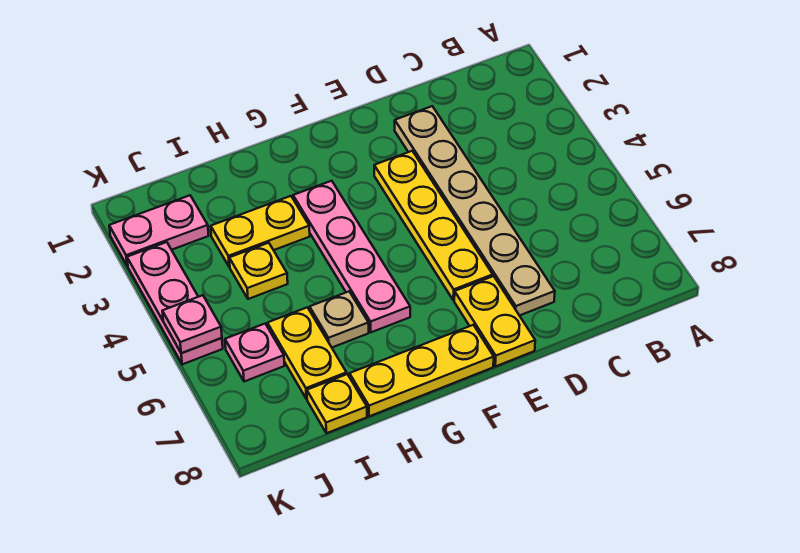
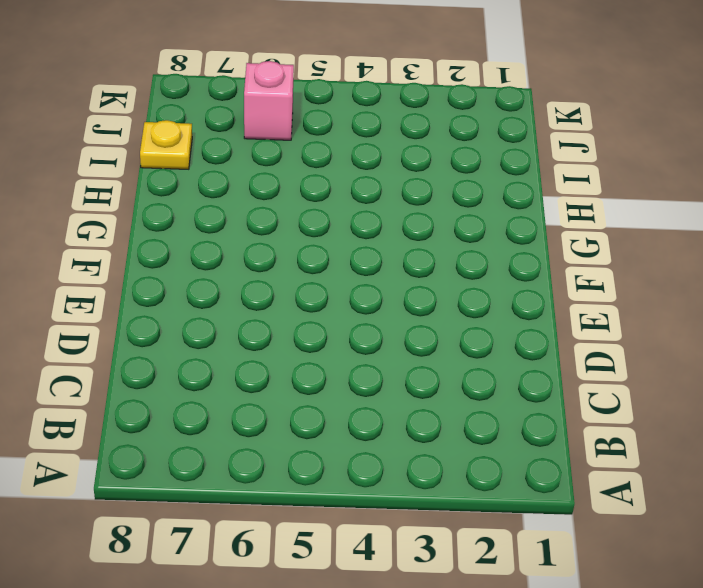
pink brick J6 level 1 -> pink plate J6 level 1
none -> tan plate D2:D7 level 1
none -> yellow plate E3:E6 level 1
none -> yellow plate E7:E8 level 1

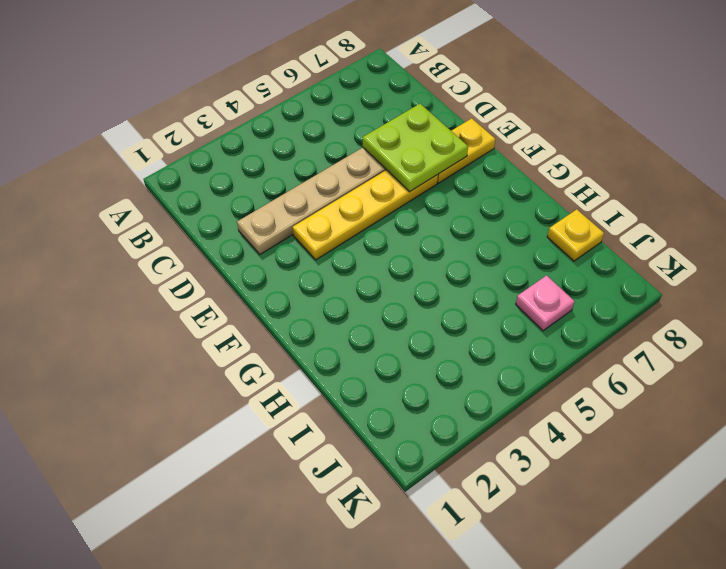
lime plate D6:E7 level 2 -> none
none -> yellow plate F8:H8 level 1
none -> pink plate G3:G6 level 1
none -> yellow plate H3:I3 level 1

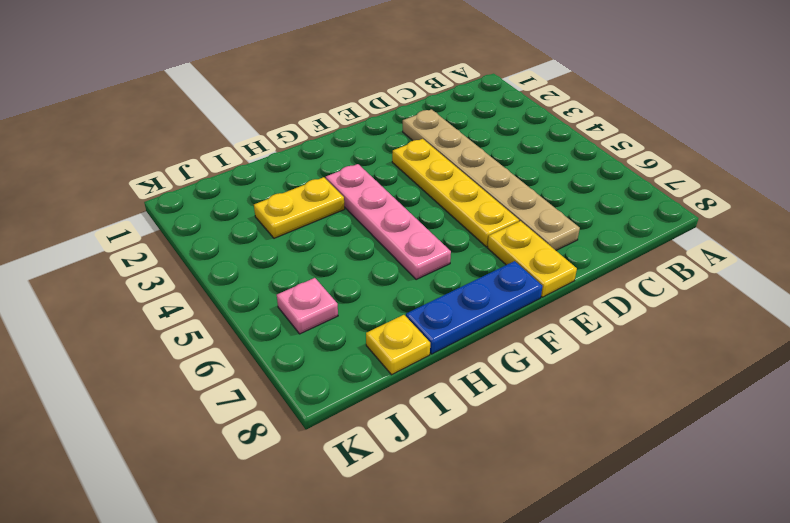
blue plate F8:H8 level 1 -> yellow plate F8:H8 level 1
none -> tan plate H6 level 1
none -> yellow plate I4 level 1
none -> yellow plate I6:I7 level 1

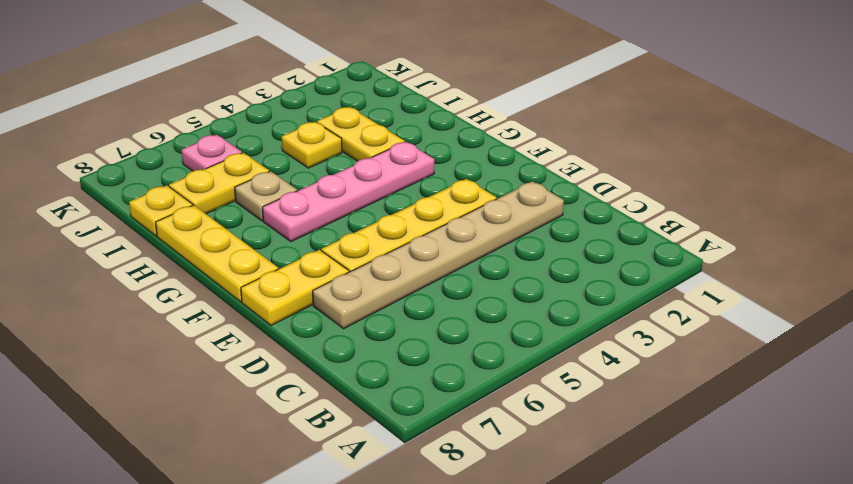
none -> pink plate J2:K2 level 1
none -> pink plate K3:K5 level 1
none -> pink plate K5 level 2

